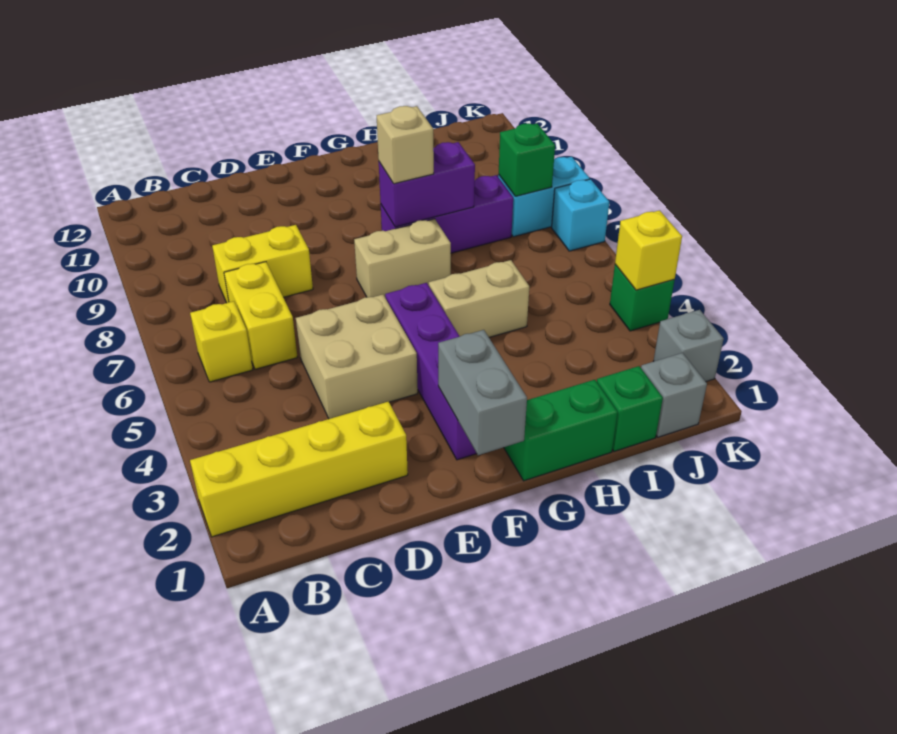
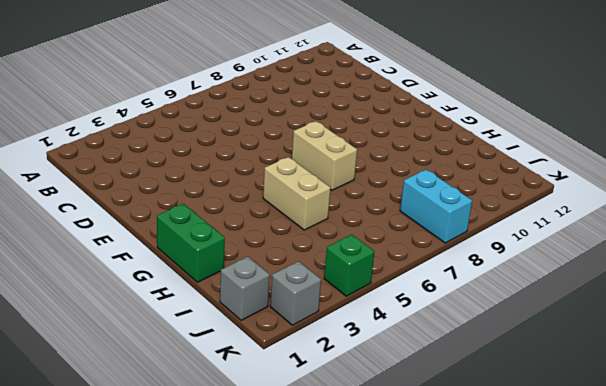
none -> yellow brick A2:D2 level 1
none -> yellow brick B6 level 1
none -> yellow brick C6:C7 level 1

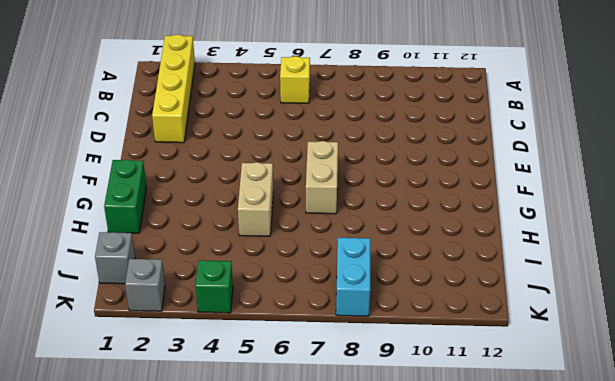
none -> yellow brick C6:C7 level 1
none -> yellow brick C8:D8 level 1
none -> tan brick D4:E5 level 1

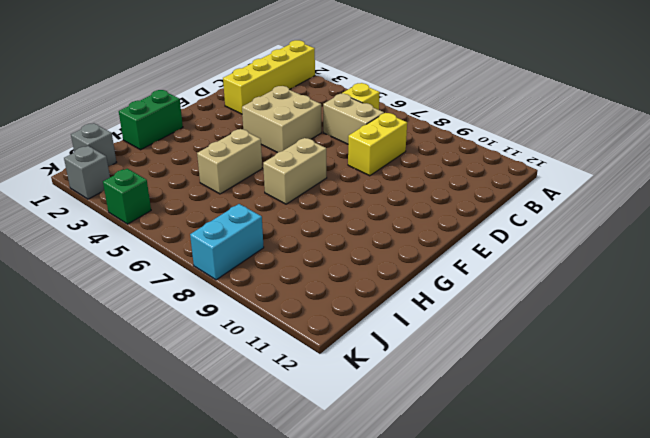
tan brick C6:C7 level 1 -> yellow brick C6:C7 level 1
none -> purple brick F2:F5 level 1
none -> purple brick G8:I8 level 1
none -> green brick I1 level 1

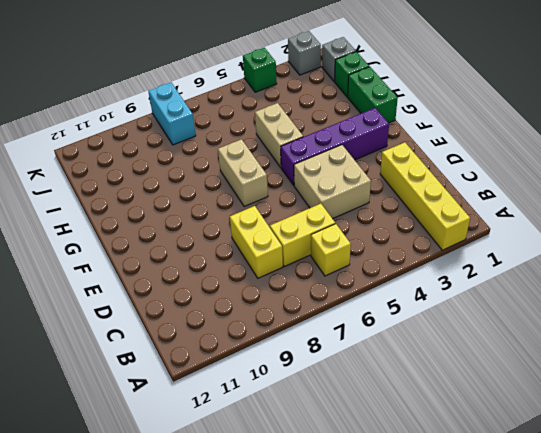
none -> purple brick G8:I8 level 1
none -> cyan brick K7 level 1
none -> grey brick F1:F2 level 2

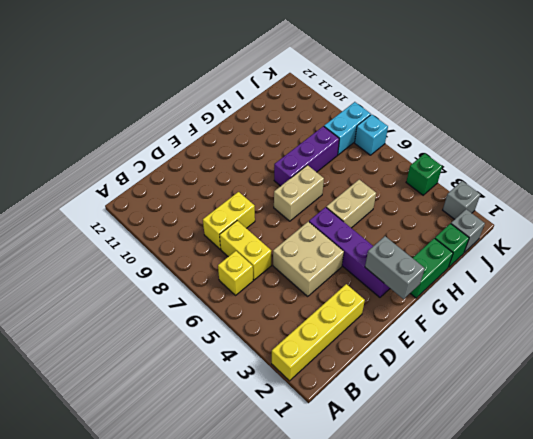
none -> purple brick G8:H8 level 2
none -> green brick J8 level 2
none -> yellow brick K4 level 2

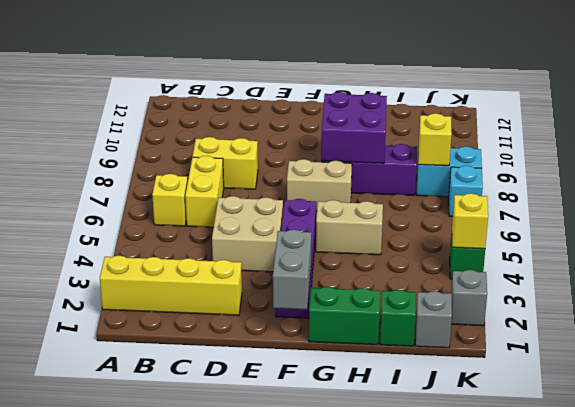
purple brick G8:H9 level 2 -> purple brick G8:H8 level 2
yellow brick J8 level 2 -> green brick J8 level 2
none -> tan brick G8 level 3

